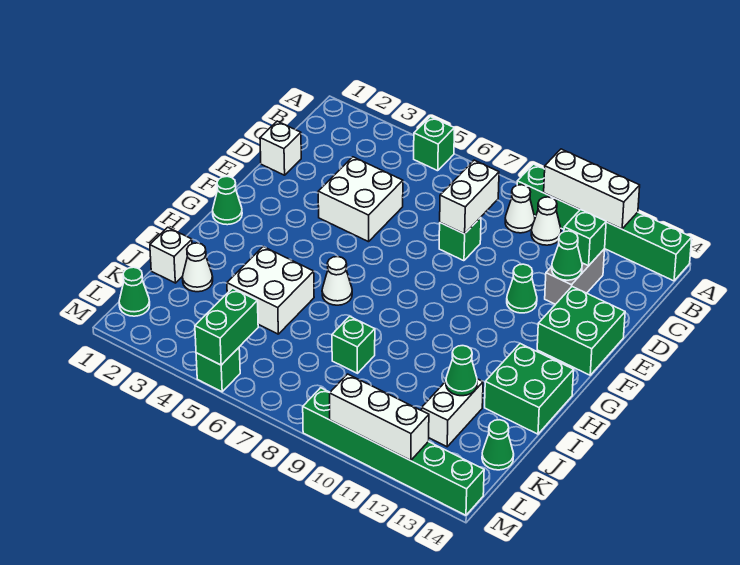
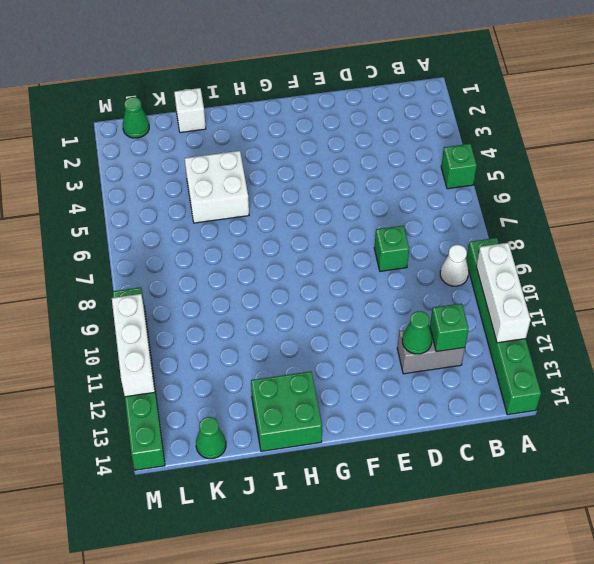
none -> white cone B10 level 1
none -> white brick D1 level 1
none -> white brick D4:E5 level 1

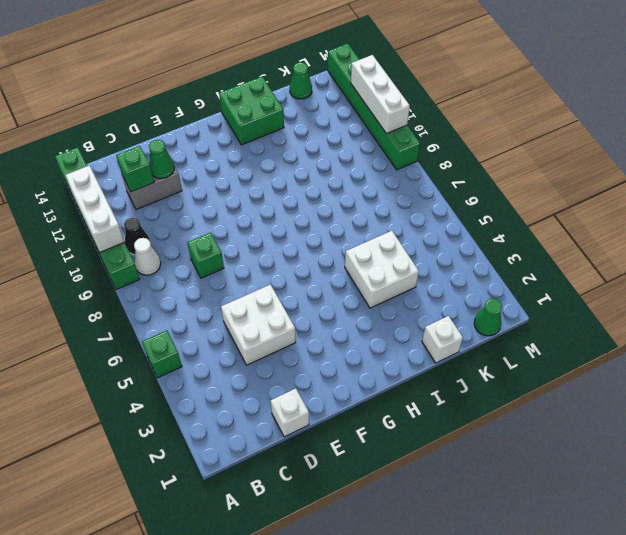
black cone B10 level 1 -> white cone B10 level 1
none -> green cone E11 level 1
none -> green brick E13:F14 level 1
none -> green cone G1 level 1

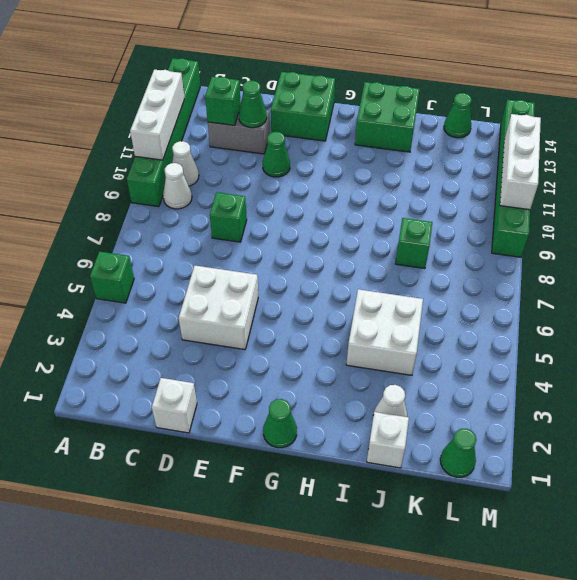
none -> white cone H6 level 1
none -> white brick J12:K12 level 1
none -> green brick M5 level 1

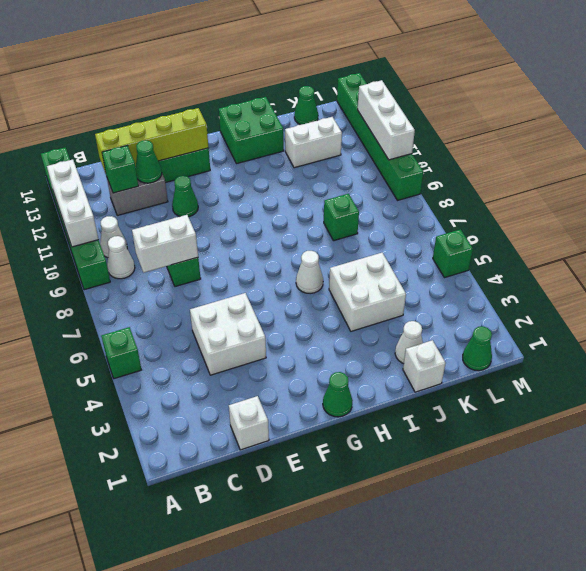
lime brick C13:F13 level 2 -> none
none -> green cone J12 level 2
none -> green brick L5:M5 level 2

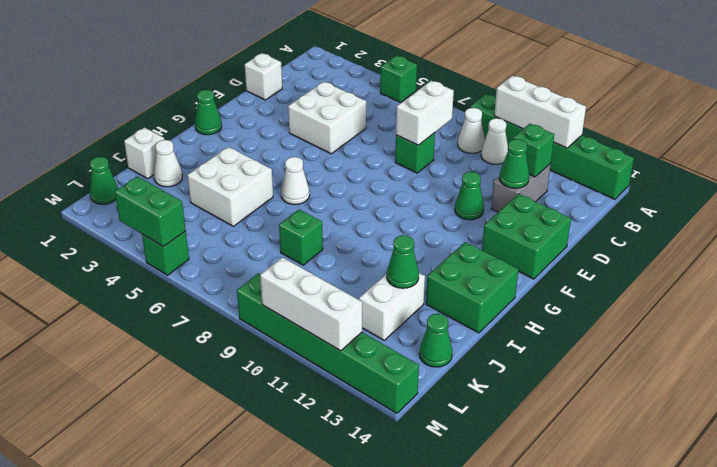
green brick M4:M5 level 2 -> green brick L5:M5 level 2

